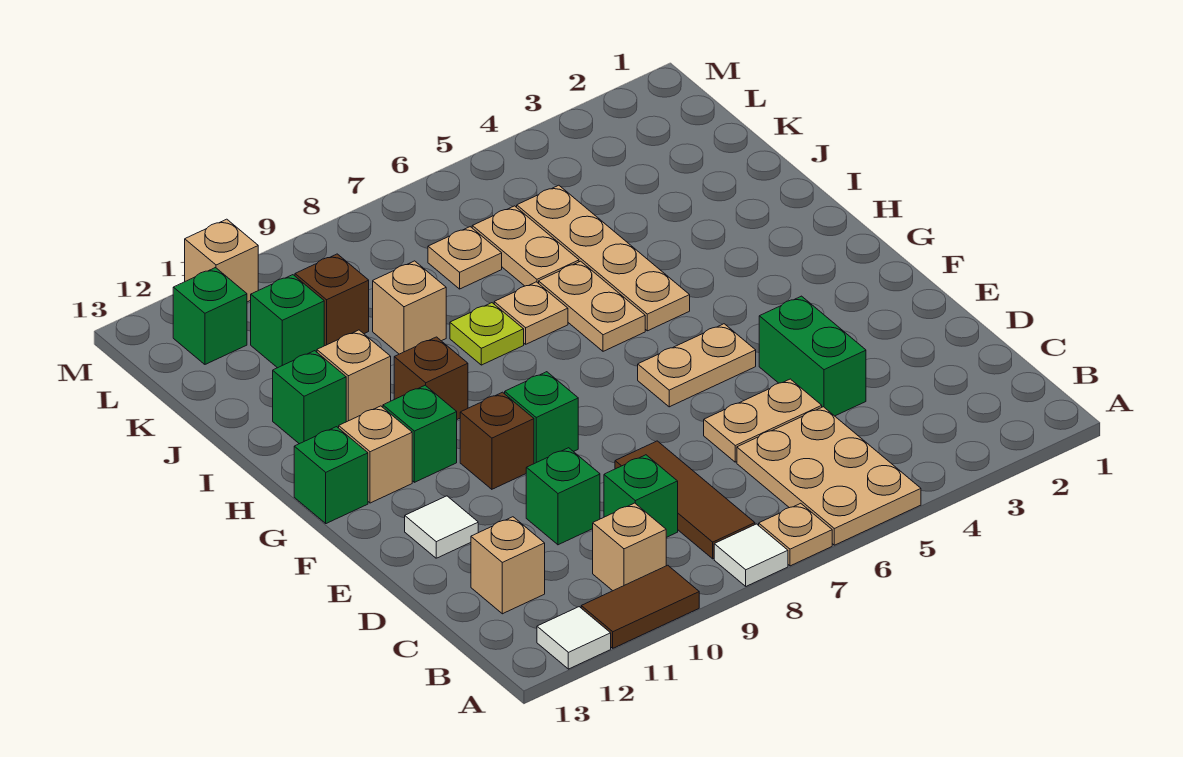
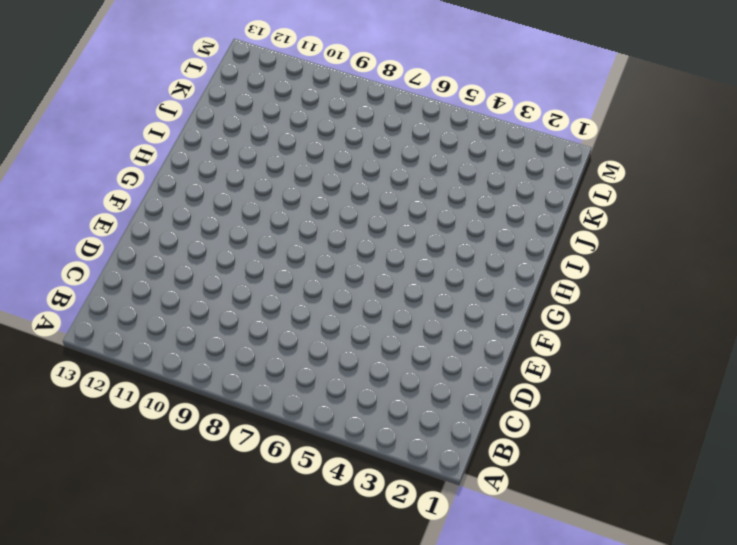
none -> tan plate A5:C6 level 1
none -> tan plate A7 level 1
none -> white tile A8 level 1
none -> brown tile A10:A11 level 1

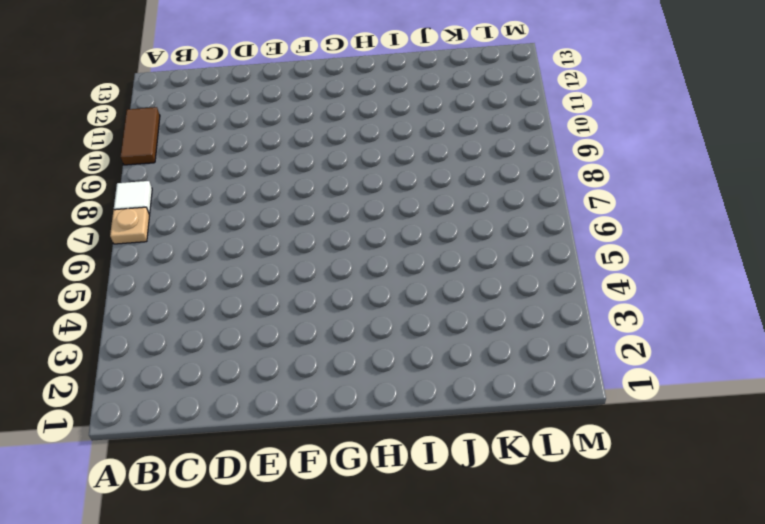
none -> tan plate A5:C6 level 1
none -> white tile A12 level 1
none -> brown tile B8:D8 level 1
none -> tan brick B10 level 1

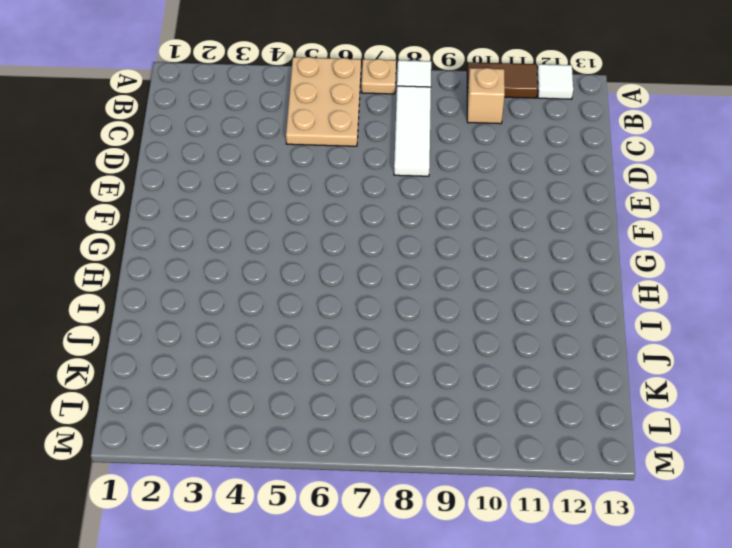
white tile B8:D8 level 1 -> brown tile B8:D8 level 1
none -> green brick C9 level 1
none -> tan brick C12 level 1
none -> green brick D4:E4 level 1
none -> tan plate D5:D6 level 1

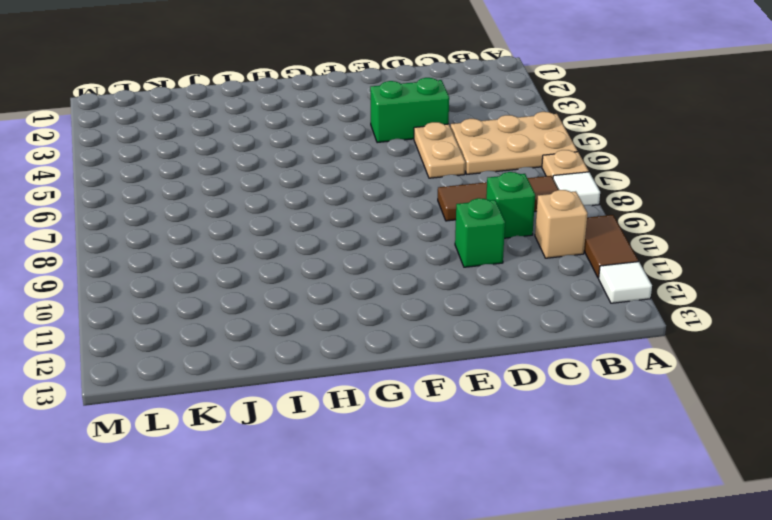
none -> tan brick C12 level 1
none -> white tile E12 level 1
none -> tan plate F5:F6 level 1
none -> green brick F9 level 1

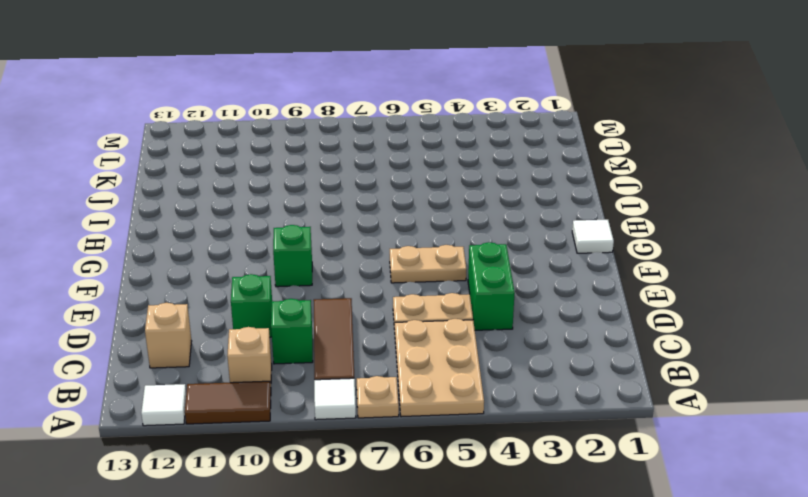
white tile G1 level 1 -> white tile E12 level 1
none -> brown brick F10 level 1
none -> green brick G11 level 1
none -> tan brick G12 level 1
none -> green brick G13 level 1

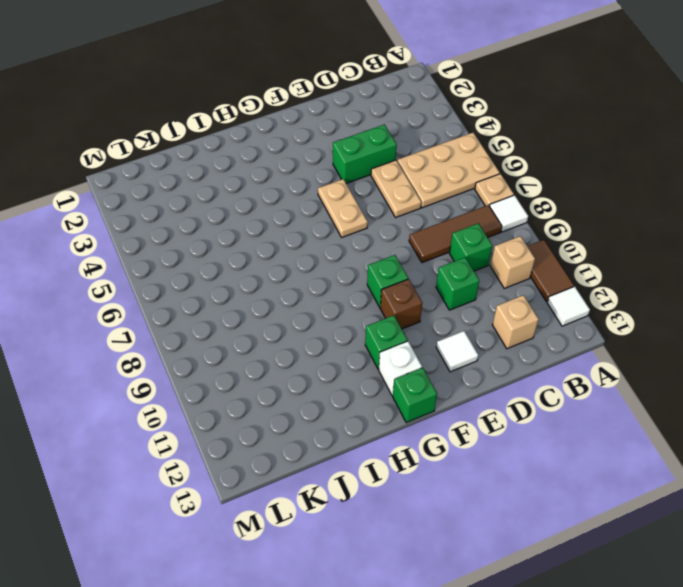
white brick G12 level 1 -> tan brick G12 level 1
none -> tan plate H5:K5 level 1
none -> tan plate H6:I6 level 1
none -> brown brick H10 level 1
none -> tan plate I7 level 1

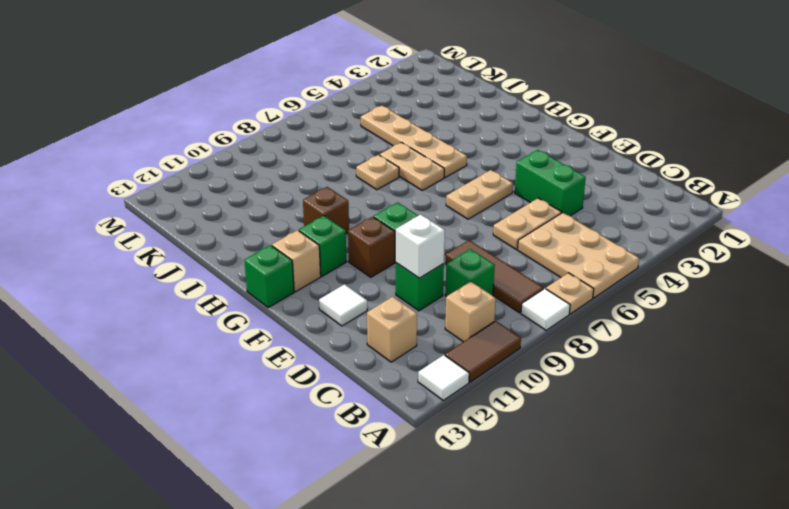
white brick D10 level 2 -> none
none -> lime plate I8 level 1
none -> tan brick I11 level 1
none -> green brick I12 level 1
none -> tan plate J6:K6 level 1

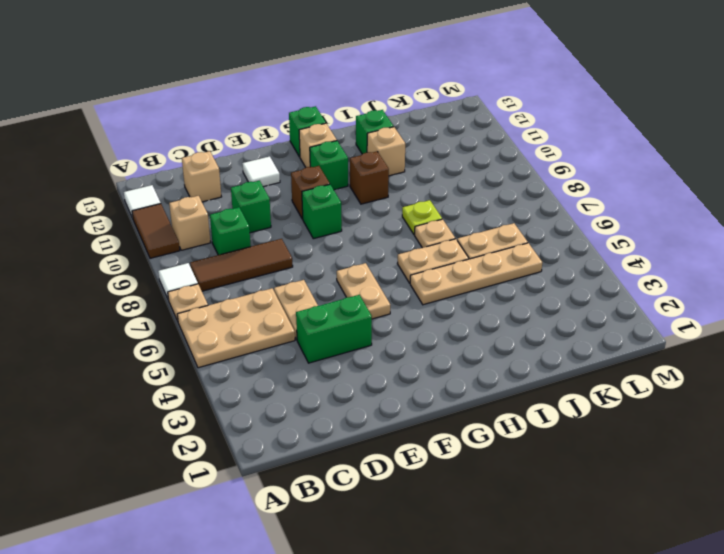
none -> tan brick J9 level 1
none -> tan plate K7 level 1
none -> brown brick K10 level 1
none -> green brick K11 level 1

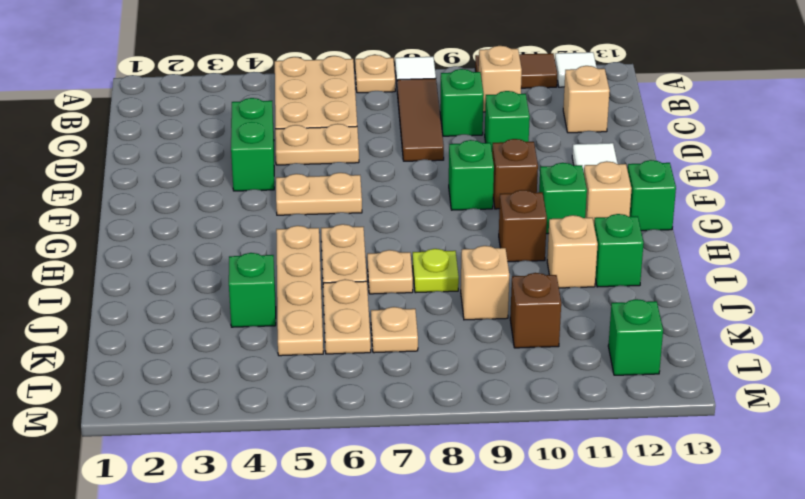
green brick J4 level 1 -> green brick K11 level 1
none -> tan brick M11 level 1

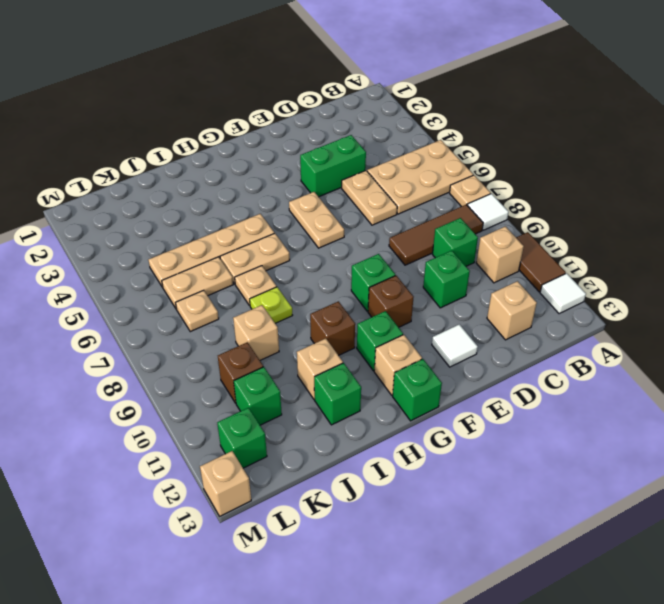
tan brick M13 level 1 -> tan brick M11 level 1

